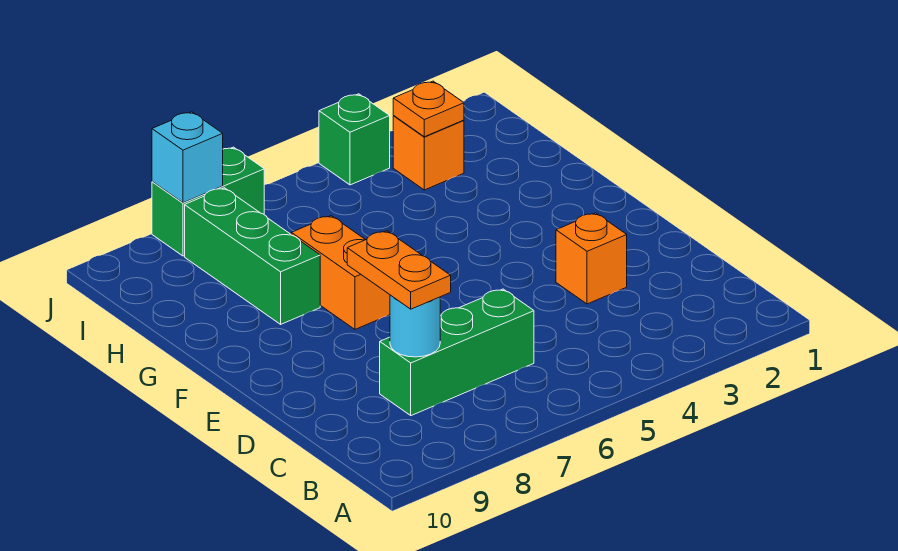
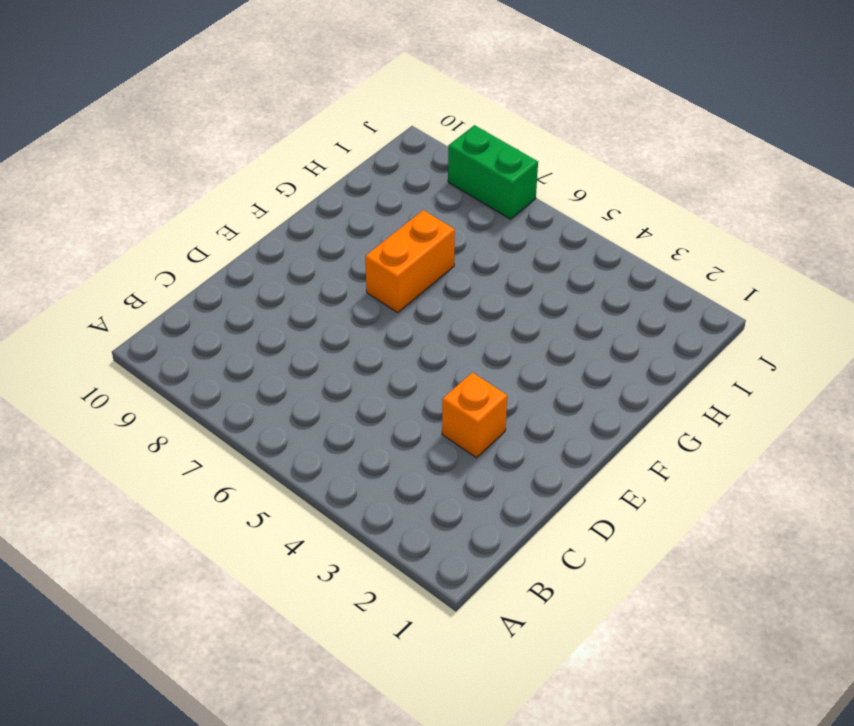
none -> green brick C6:C8 level 1
none -> green brick G8:I8 level 1

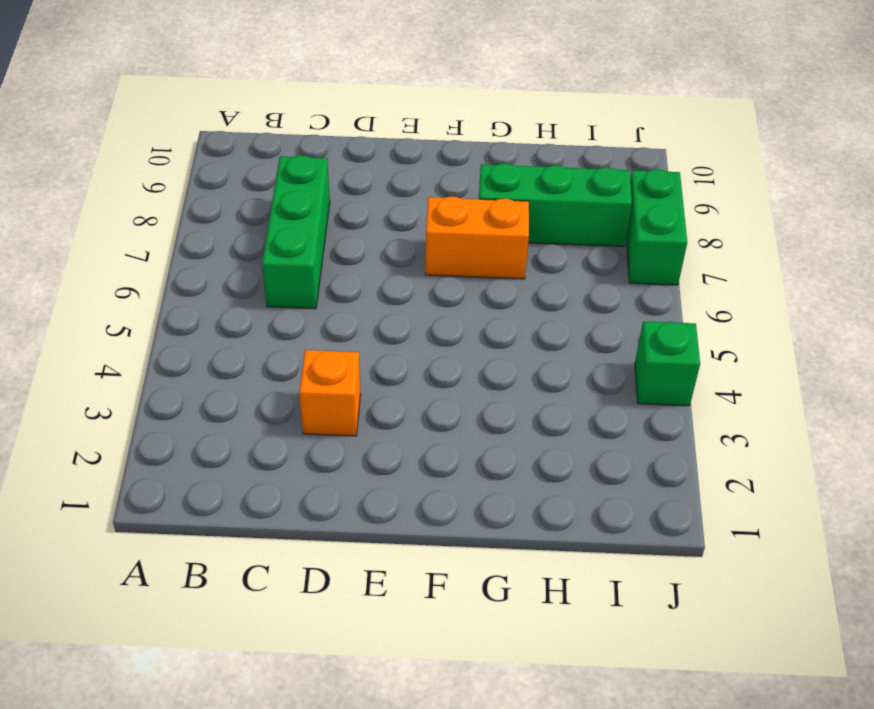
none -> orange brick I3 level 1
none -> cyan round brick C8 level 2

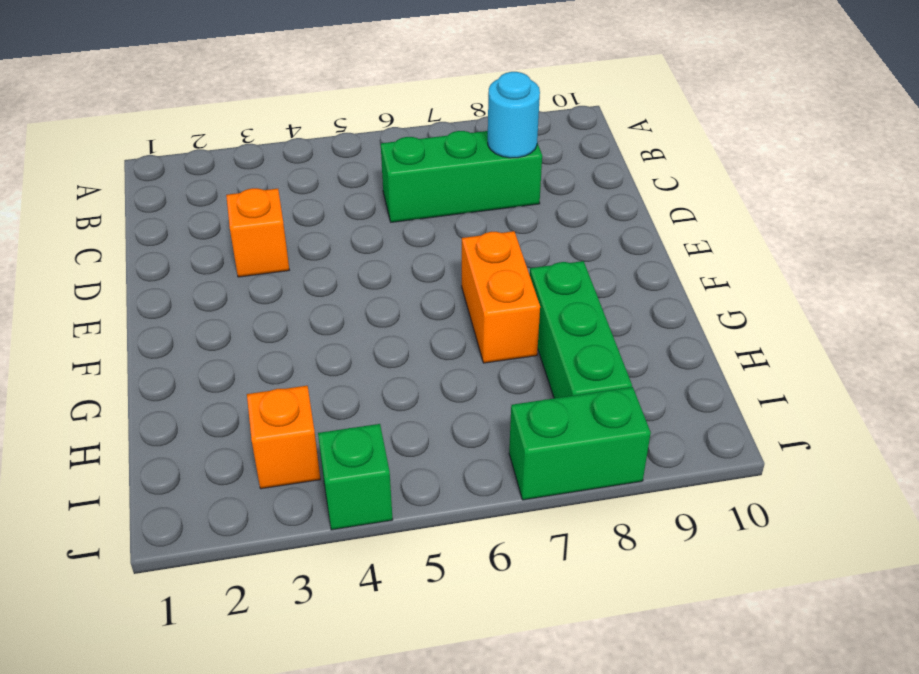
none -> orange plate I3 level 2
none -> cyan brick J8 level 2

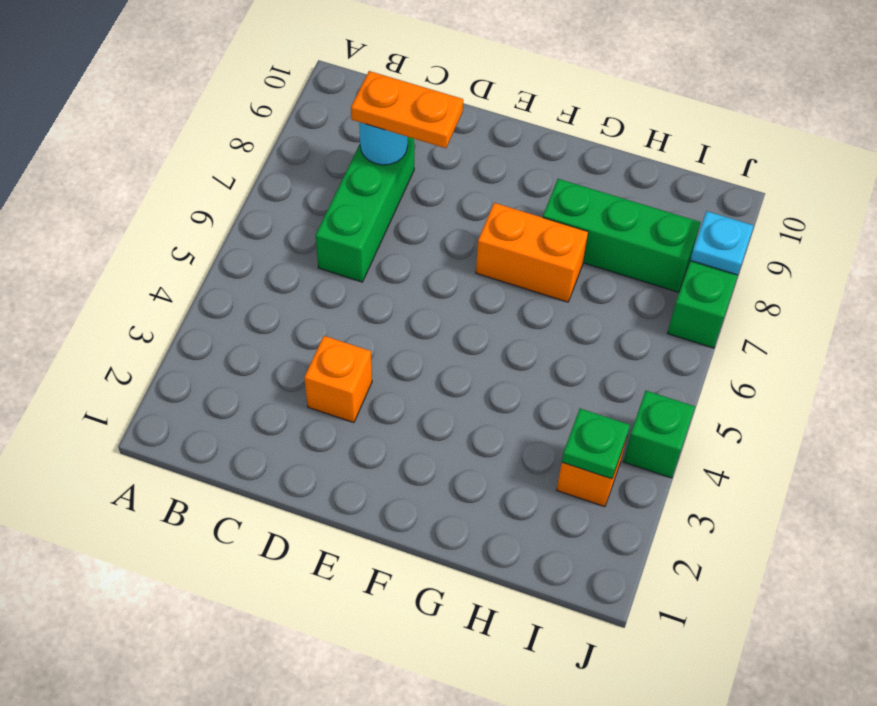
green plate I3 level 2 -> orange plate I3 level 2
cyan plate J8 level 2 -> cyan brick J8 level 2

